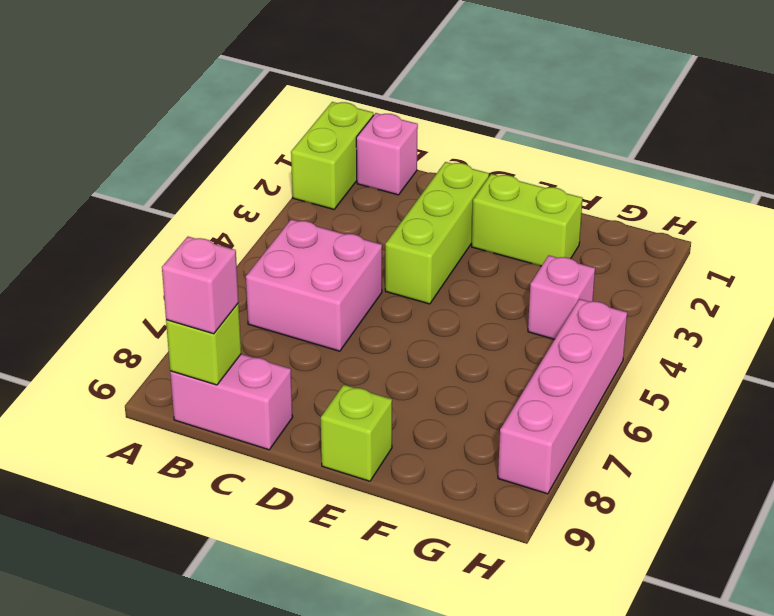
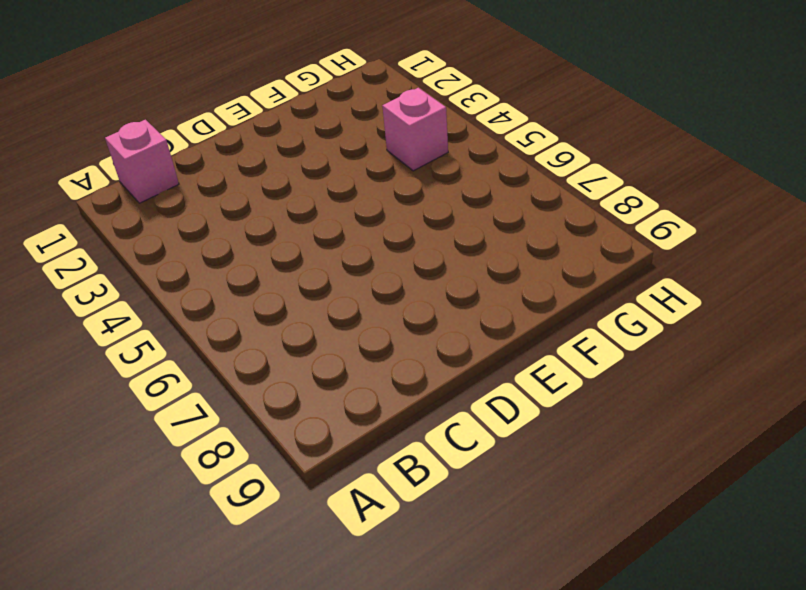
none -> lime brick A1:A2 level 1
none -> pink brick B5:C6 level 1

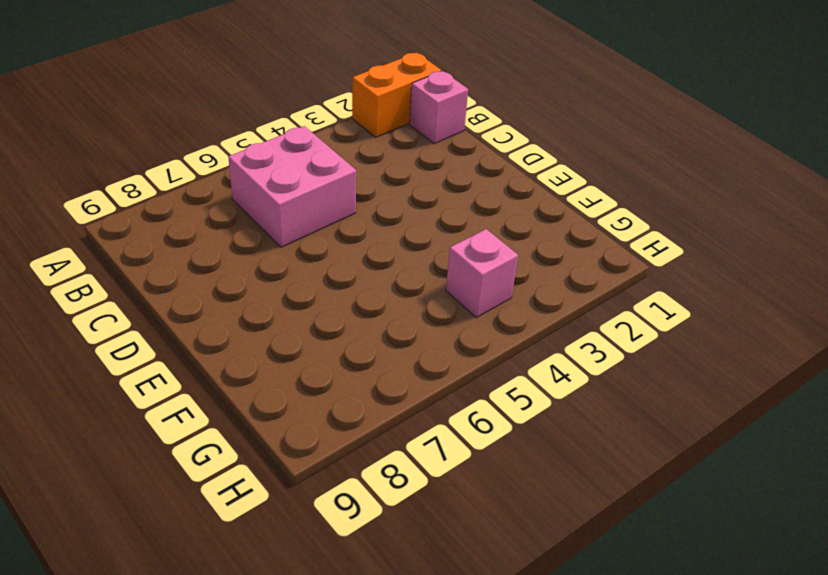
orange brick A1:A2 level 1 -> lime brick A1:A2 level 1
none -> pink brick B9:C9 level 1
none -> lime brick D2:D4 level 1

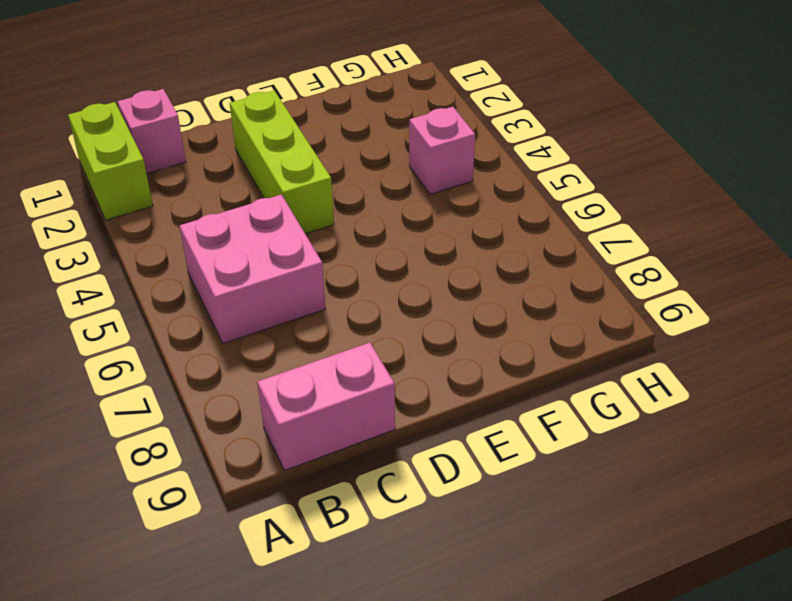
none -> lime brick E2:F2 level 1
none -> lime brick E9 level 1

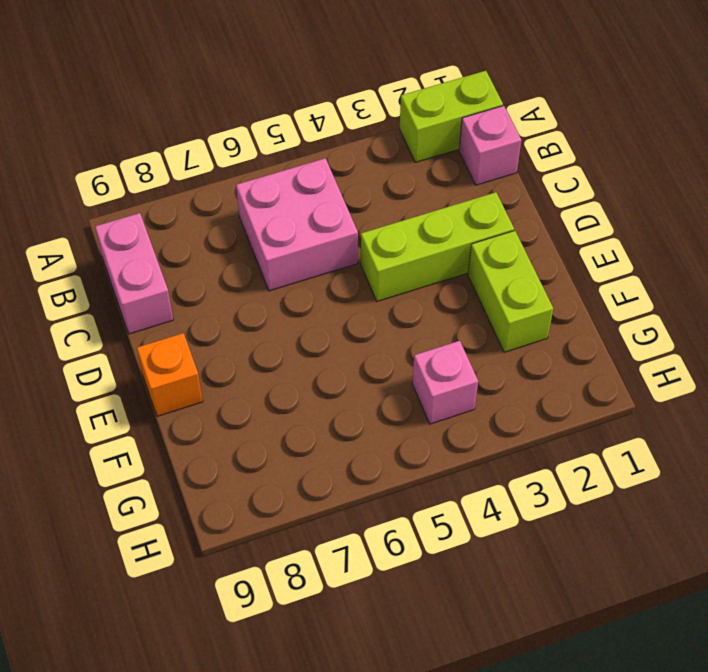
orange brick E9 level 1 -> lime brick E9 level 1
none -> pink brick H5:H8 level 1
none -> lime brick B9 level 2

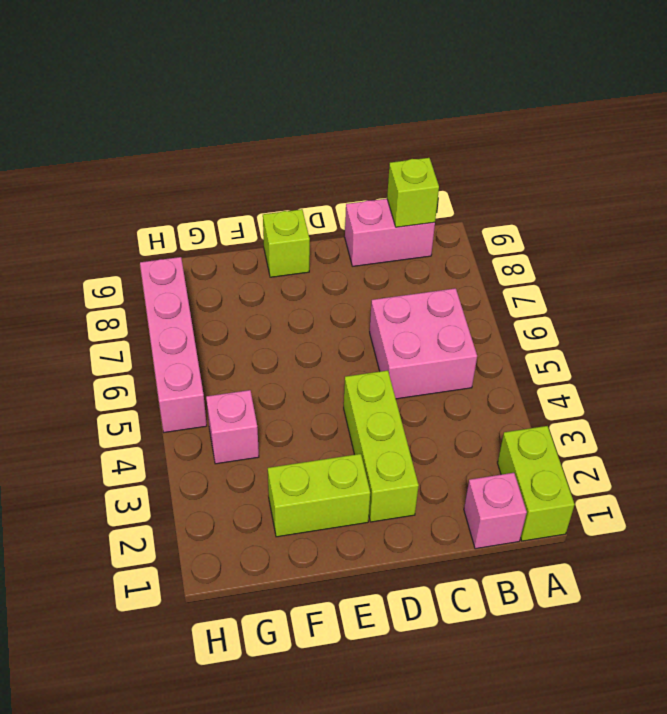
none -> pink brick B9 level 3

